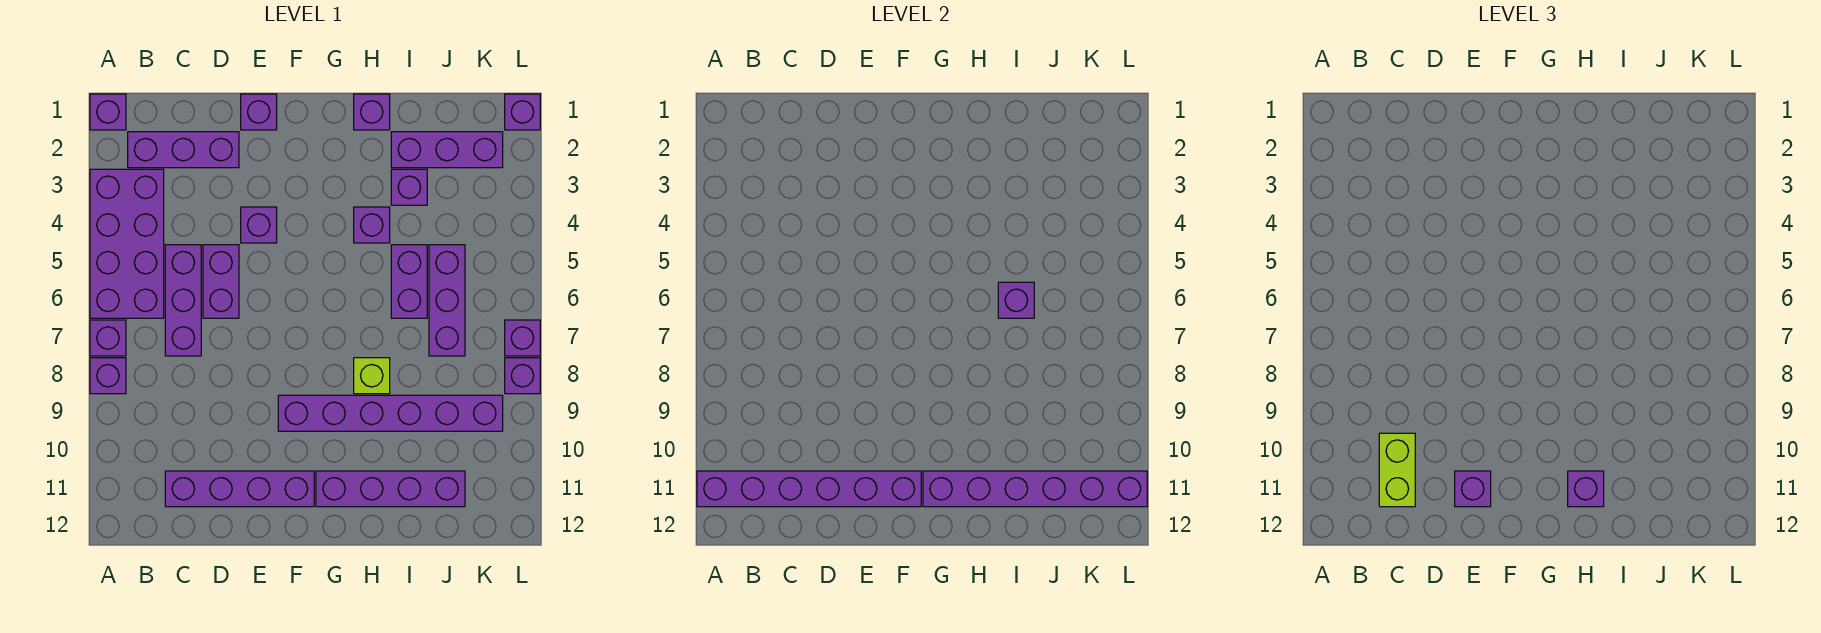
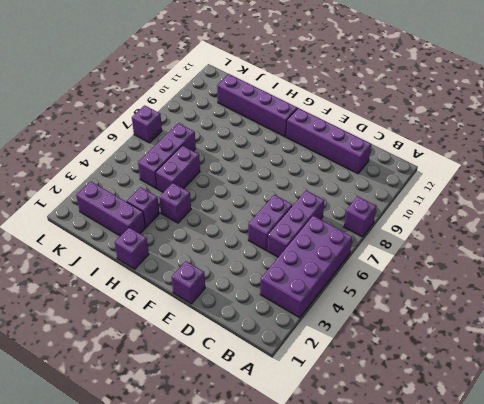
none -> purple brick A1 level 1
none -> purple brick A7 level 1
none -> purple brick B2:D2 level 1

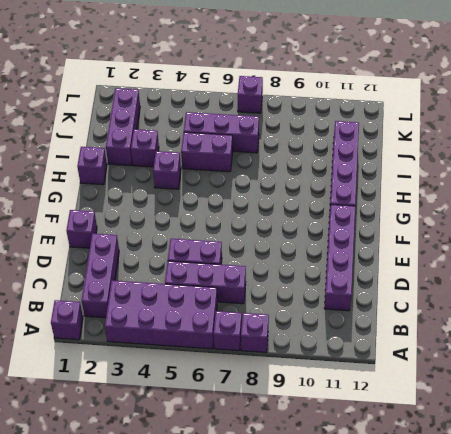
none -> purple brick E4 level 1
none -> purple brick F9:K9 level 1
none -> lime brick H8 level 1

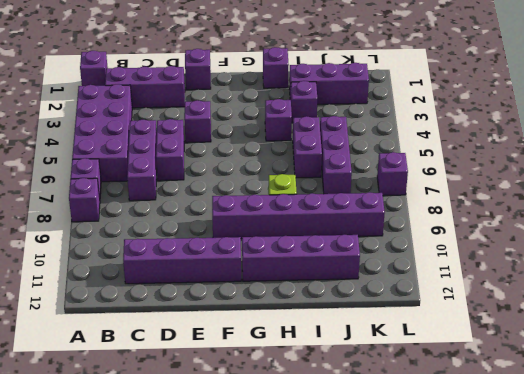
none -> purple brick L1 level 1
none -> purple brick L8 level 1
none -> purple brick A11:F11 level 2

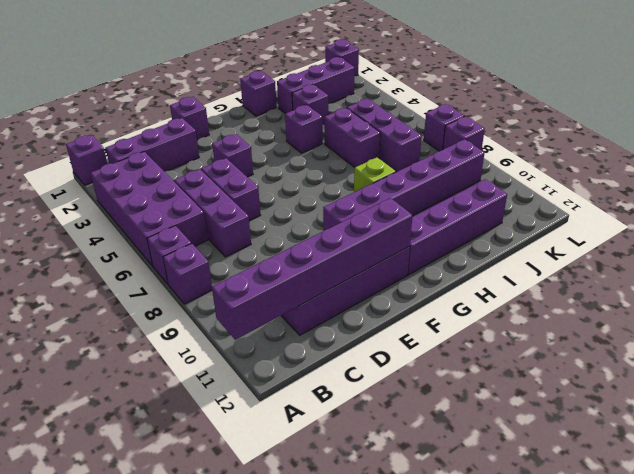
none -> purple brick G11:L11 level 2
none -> purple brick I6 level 2
none -> lime brick C10:C11 level 3

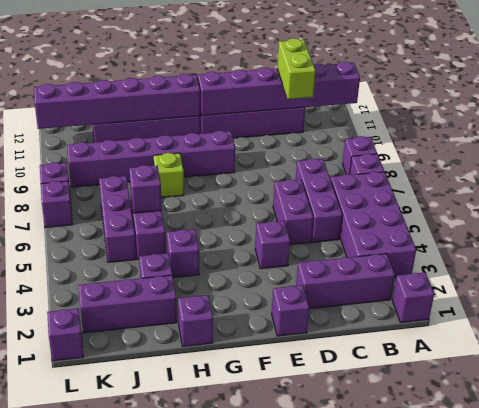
none -> purple brick E11 level 3
none -> purple brick H11 level 3

